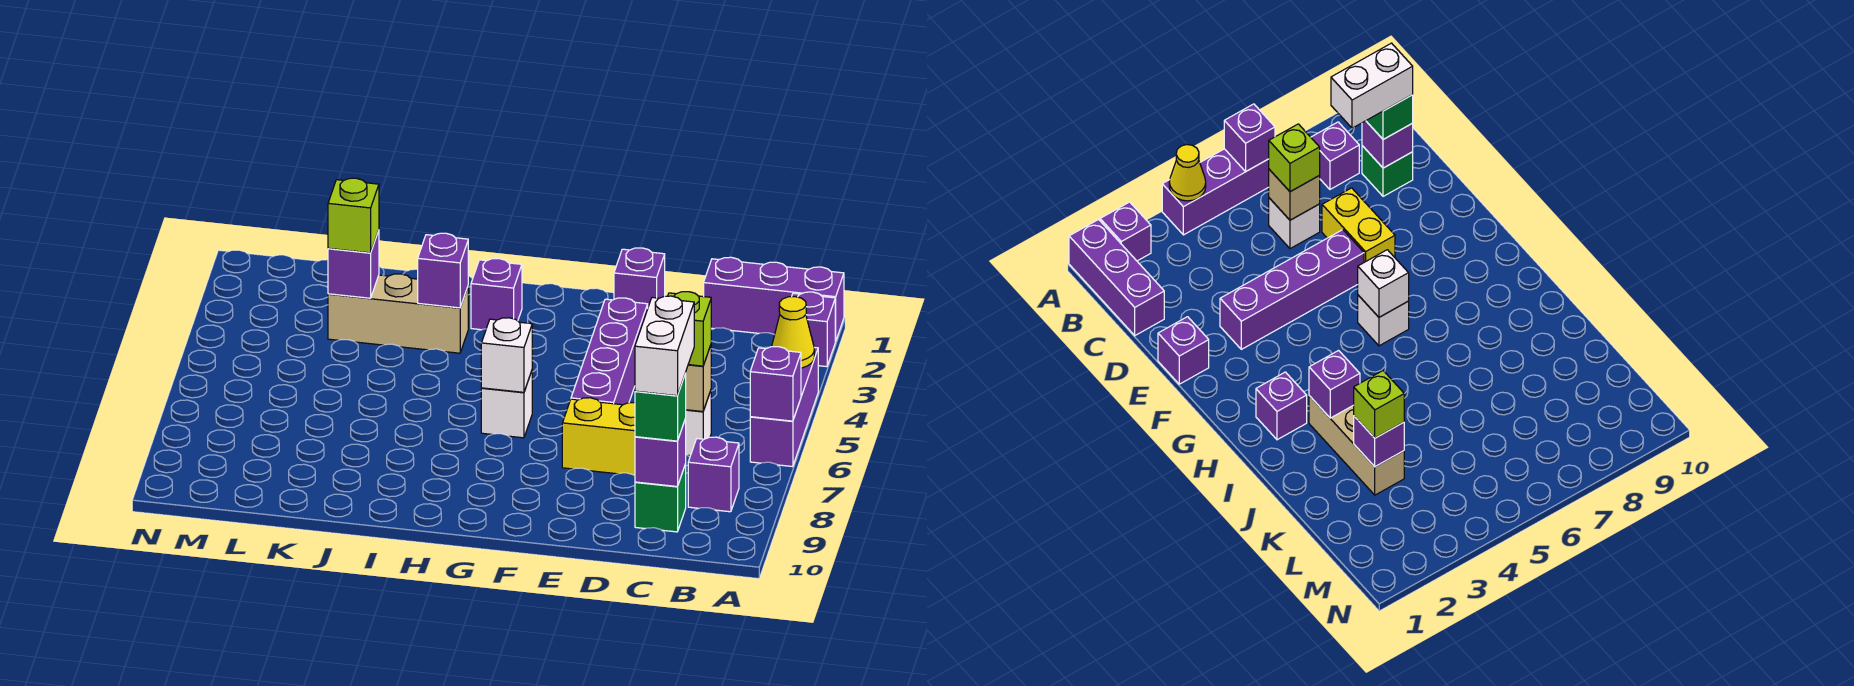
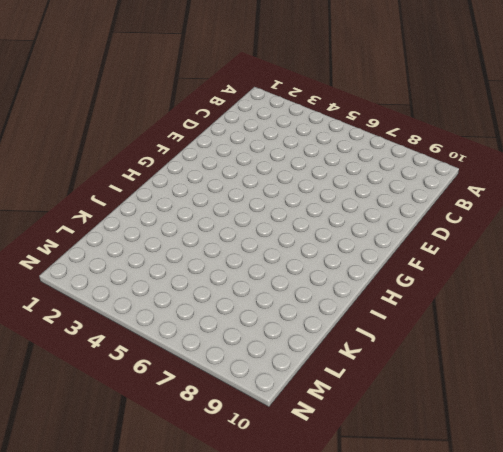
none -> purple brick A1:C1 level 1
none -> purple brick A2 level 1
none -> purple brick A4:A6 level 1

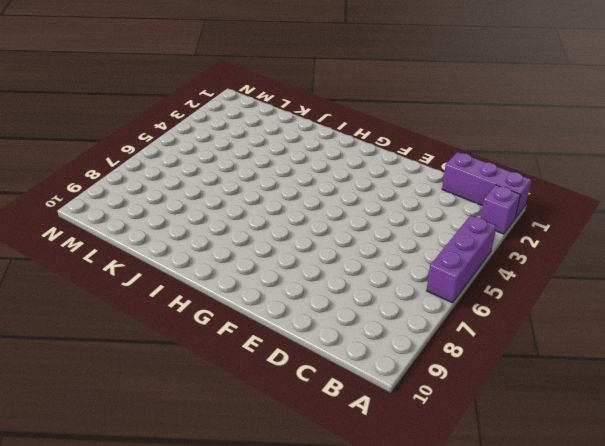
none -> purple brick B8 level 1
none -> white brick C6 level 1
none -> green brick C9 level 1

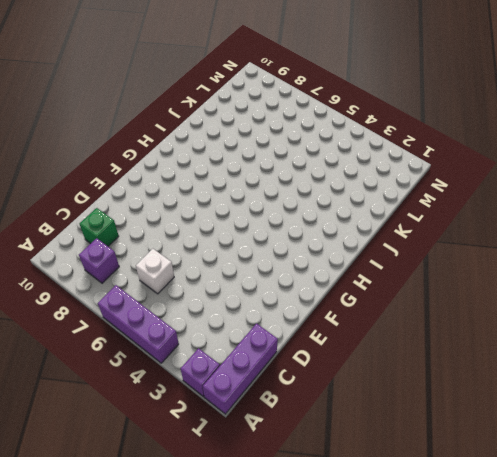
none -> yellow brick D7:E7 level 1
none -> purple brick E1 level 1
none -> purple brick E3:E6 level 1

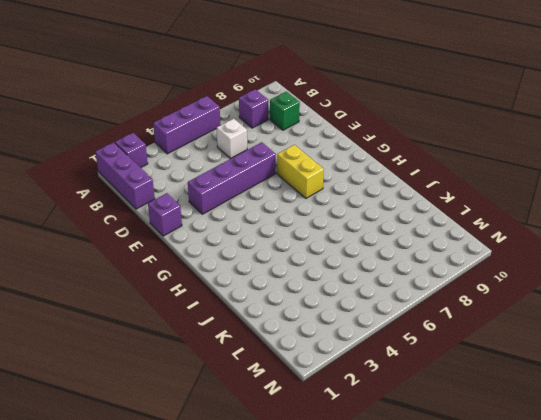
yellow brick F7:G7 level 1 -> yellow brick D7:E7 level 1
none -> white brick G6 level 1
none -> purple brick H2 level 1
none -> tan brick I3:K3 level 1

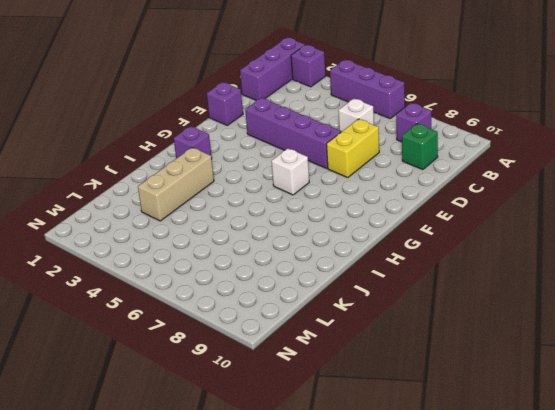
none -> yellow cone A4 level 2
none -> purple brick A6 level 2
none -> tan brick C6 level 2

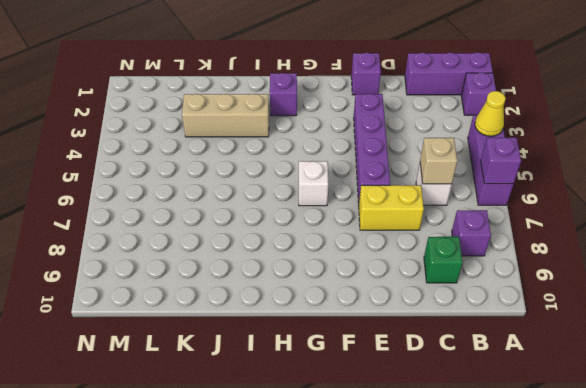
none -> purple brick C9 level 2
none -> white brick G6 level 2
none -> purple brick I3 level 2

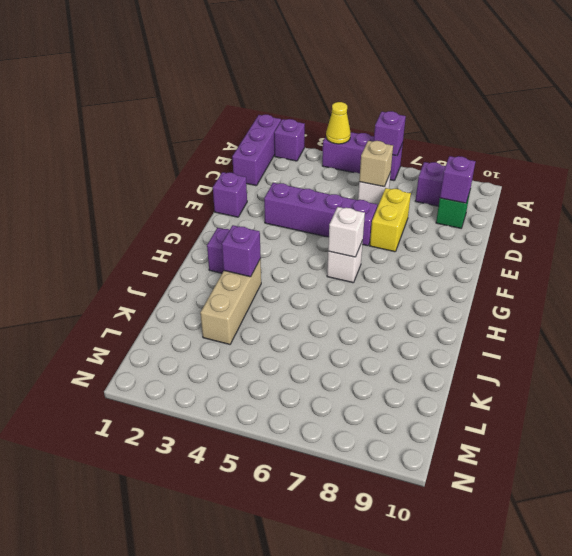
none -> purple brick K3 level 2
none -> lime brick C6 level 3
none -> green brick C9 level 3

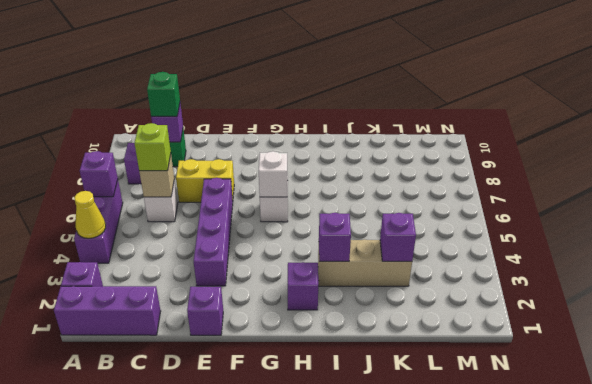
none -> lime brick K3 level 3
none -> white brick C8:C9 level 4

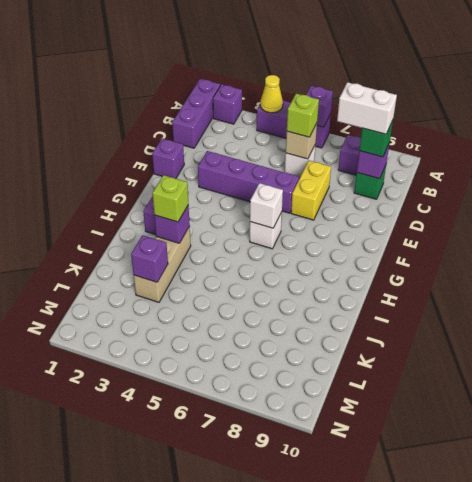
lime brick I3 level 3 -> lime brick K3 level 3

